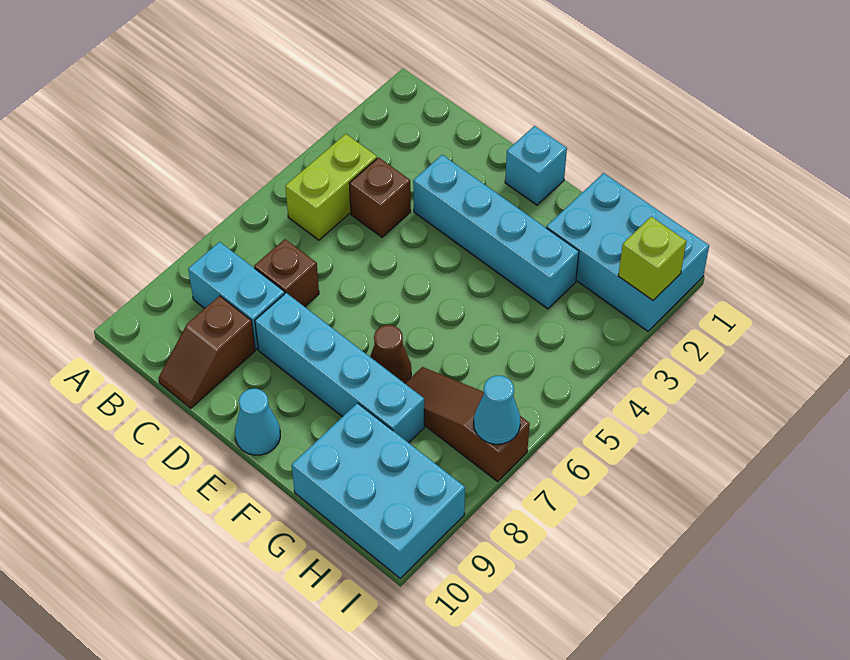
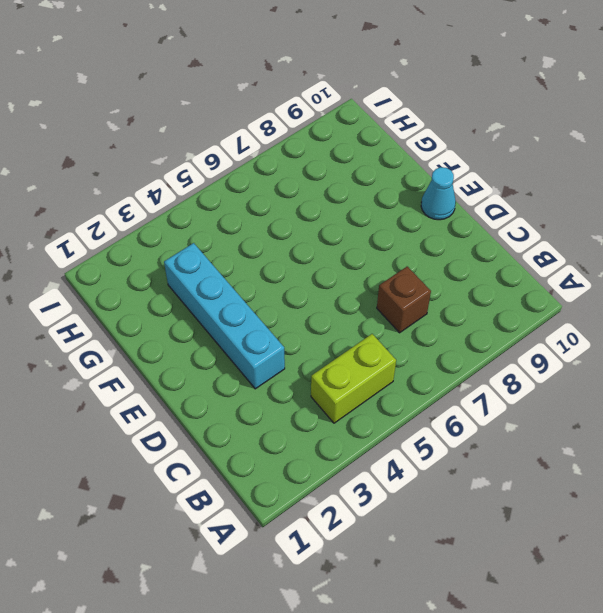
none -> cyan brick B8:C8 level 1
none -> brown brick C4 level 1
none -> brown slope C9:C10 level 1 top 9

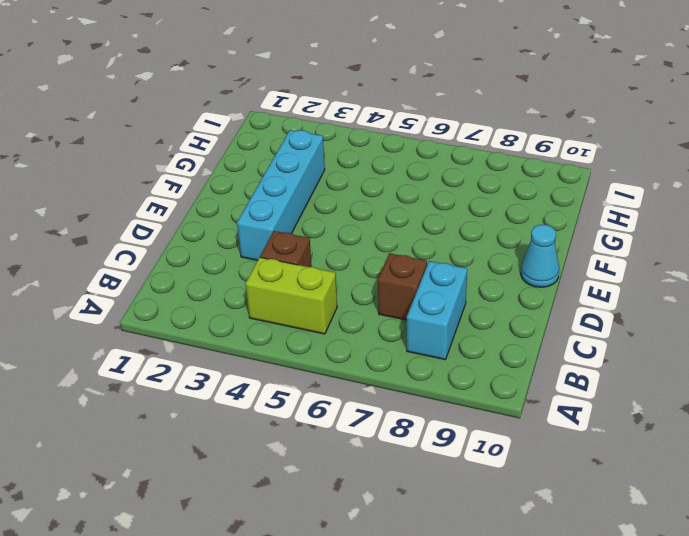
none -> brown slope C9:C10 level 1 top 9
none -> cyan brick D8:G8 level 1
none -> cyan brick E1 level 1

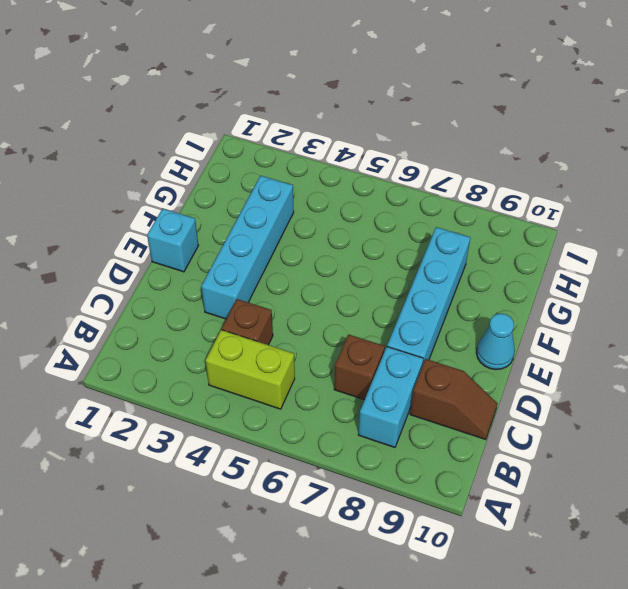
none -> brown cone F7 level 1
none -> cyan brick G1:I2 level 1
none -> brown slope G7:I7 level 1 top I

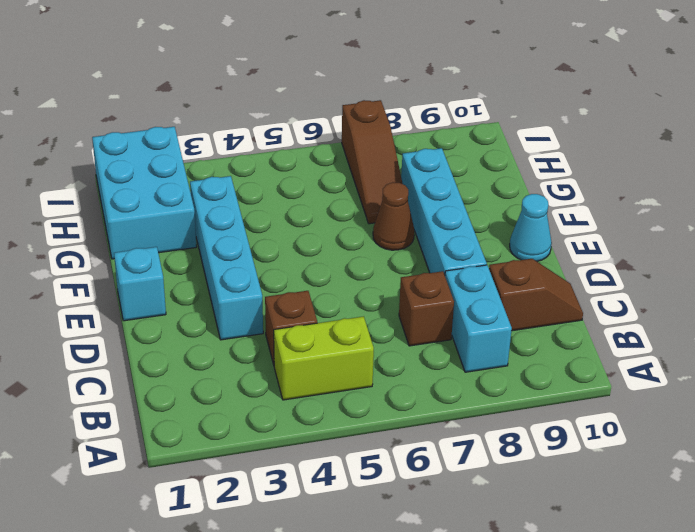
none -> cyan brick G9:I10 level 1
none -> lime brick I2 level 2
none -> cyan cone I7 level 2

